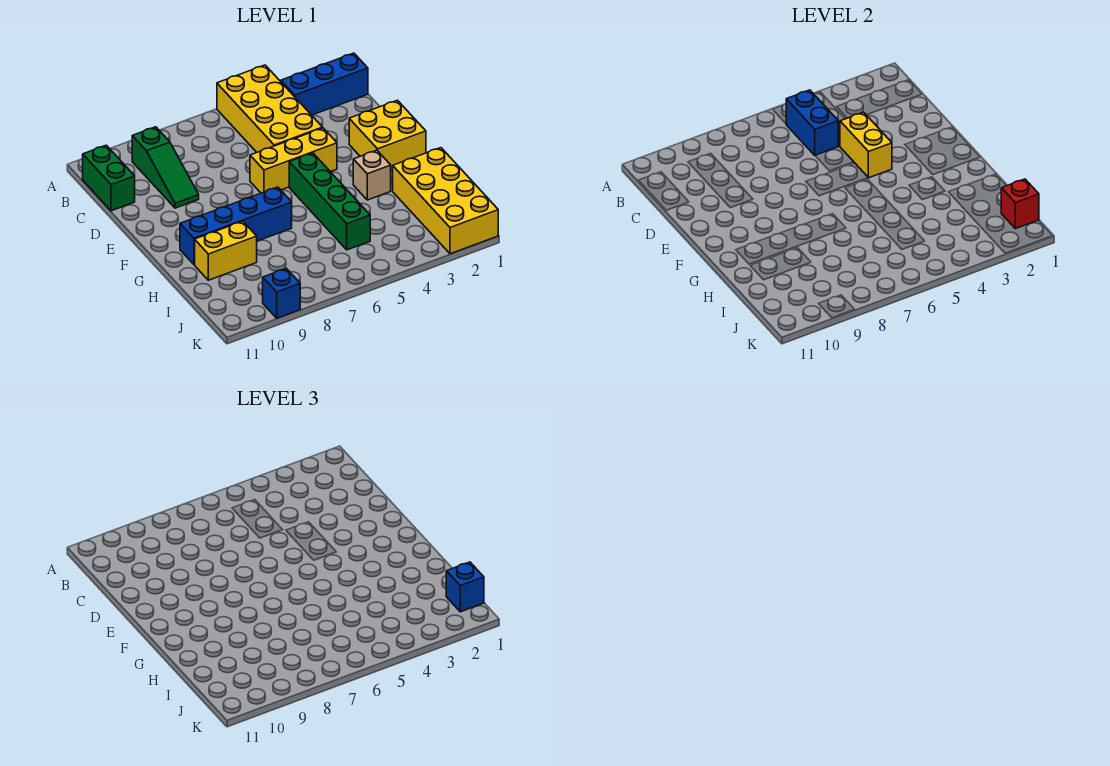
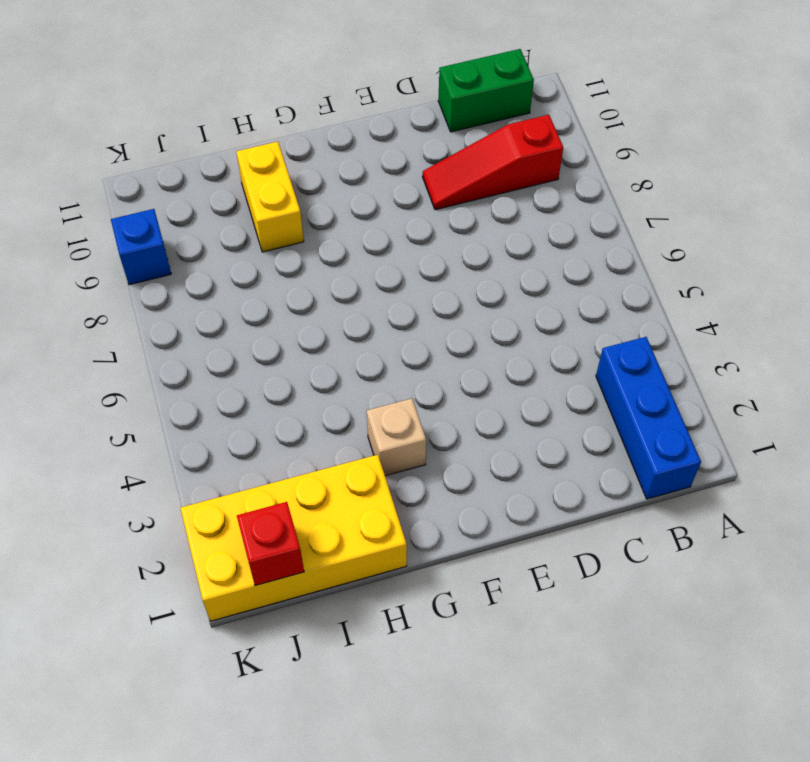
red slope B9:D9 level 1 top B -> green slope B9:D9 level 1 top B
none -> yellow brick A4:D5 level 1
none -> yellow brick E1:F2 level 1
none -> yellow brick E4:E6 level 1

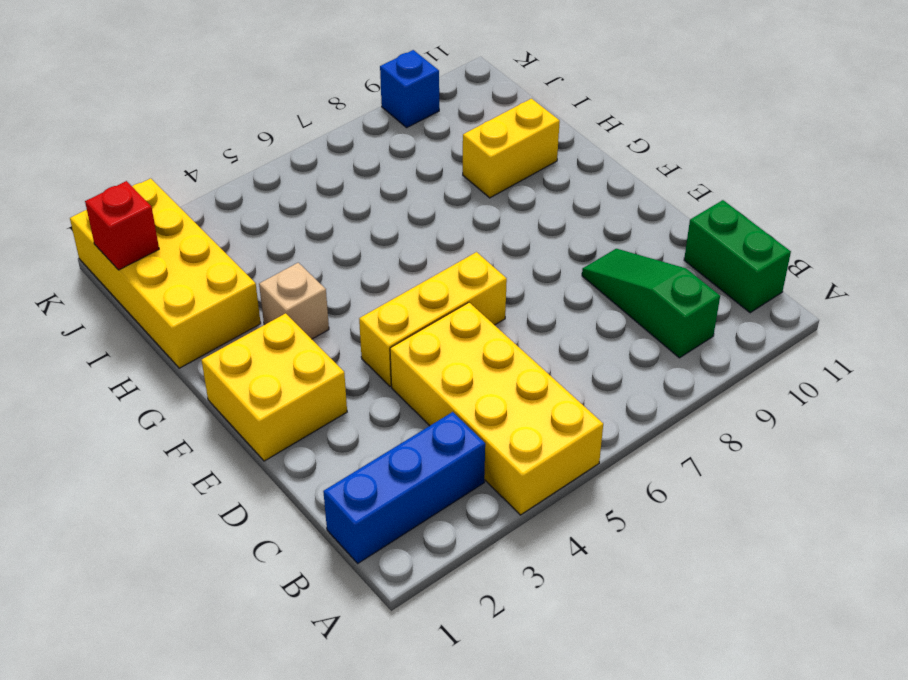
none -> green brick F5:I5 level 1
none -> blue brick G7:G10 level 1
none -> blue brick B5:C5 level 2

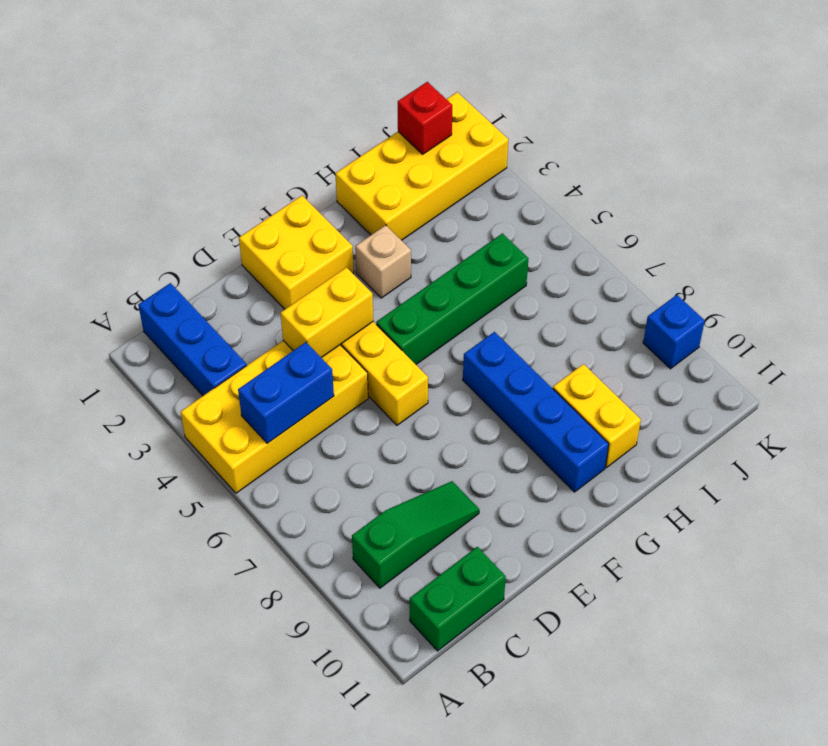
none -> blue brick J1 level 3

